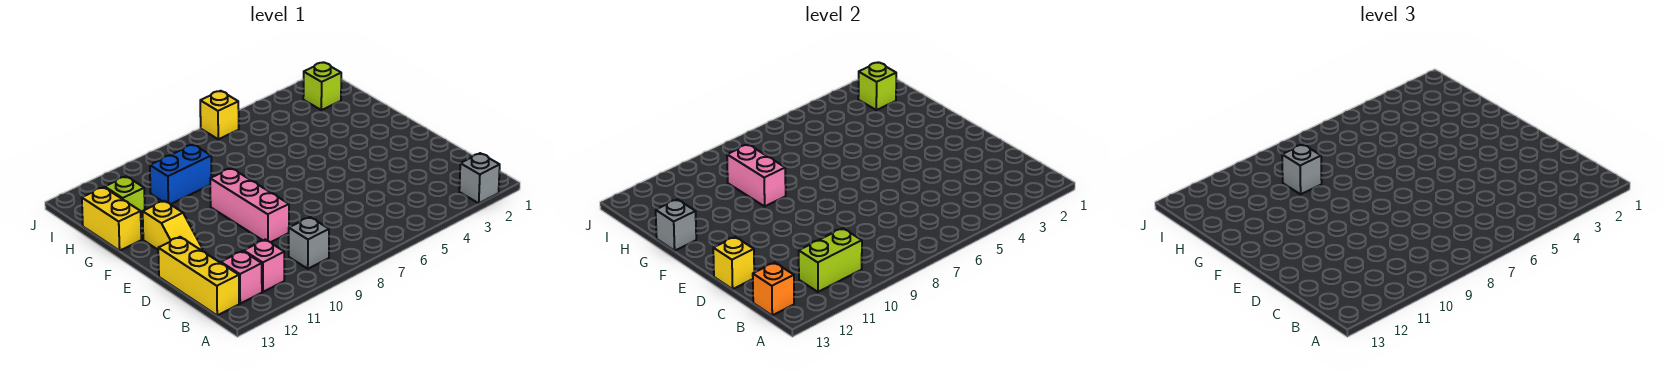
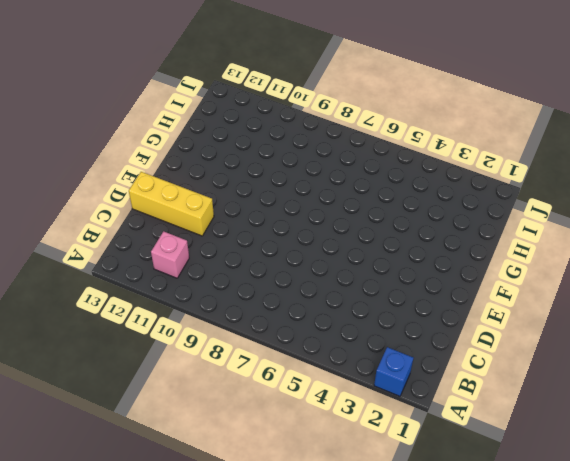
blue brick A2 level 1 -> grey brick A2 level 1
yellow brick D11:D13 level 1 -> yellow brick B13:D13 level 1
none -> grey brick B9 level 1
none -> pink brick B12 level 1
none -> pink brick D9:F9 level 1

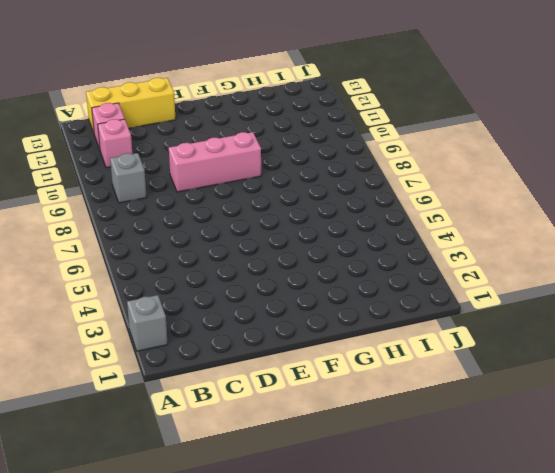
none -> yellow slope E12:F12 level 1 top F
none -> yellow brick G13:H13 level 1
none -> blue brick H9:H10 level 1

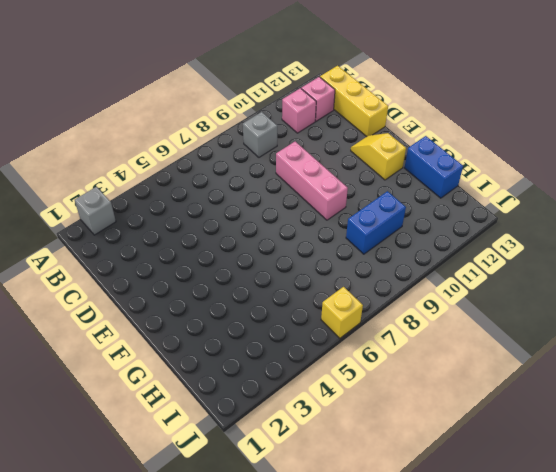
blue brick G13:H13 level 1 -> yellow brick G13:H13 level 1
none -> lime brick H12 level 1
none -> lime brick I2 level 1
none -> lime brick B10:B11 level 2

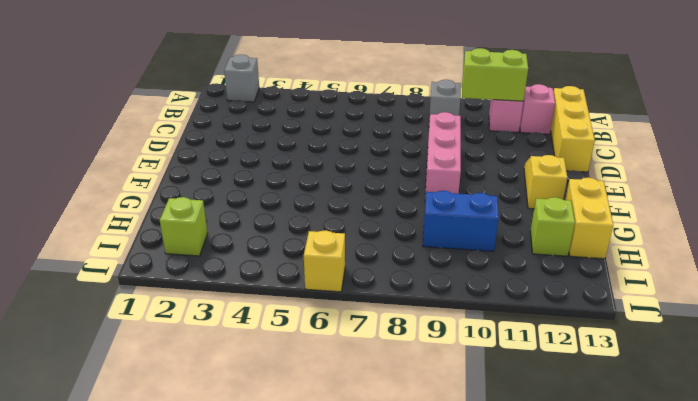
none -> orange brick B13 level 2
none -> yellow brick D13 level 2
none -> pink brick G9:H9 level 2

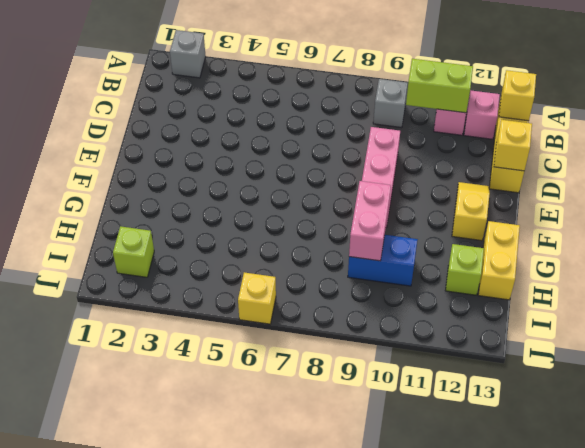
yellow brick B13 level 2 -> orange brick B13 level 2
none -> grey brick G13 level 2
none -> lime brick I2 level 2
none -> grey brick H9 level 3

